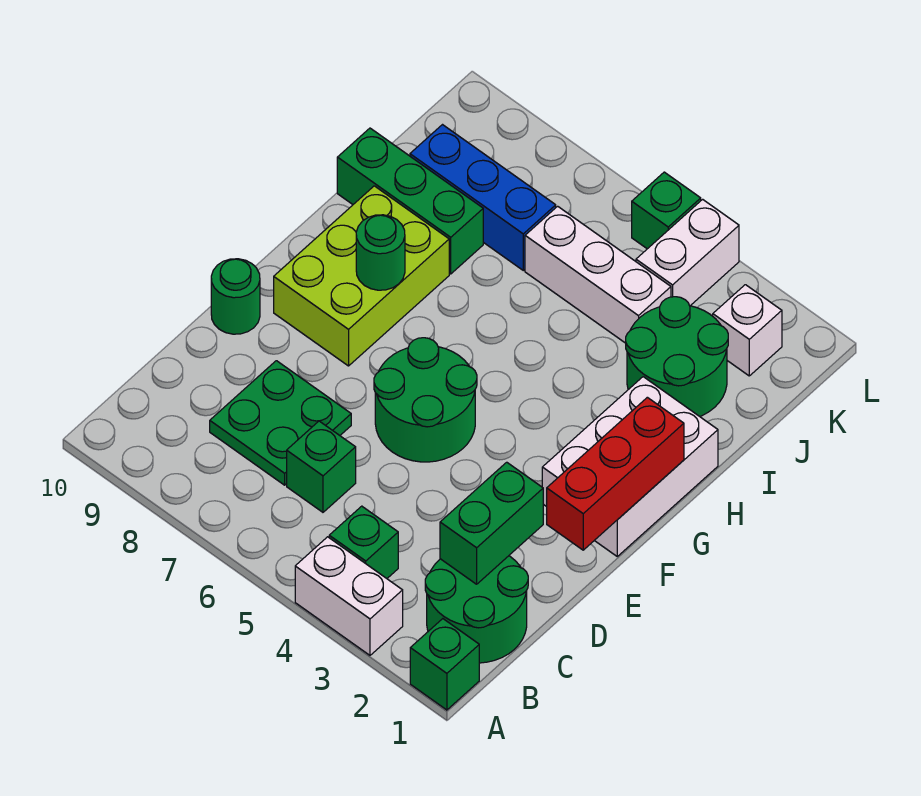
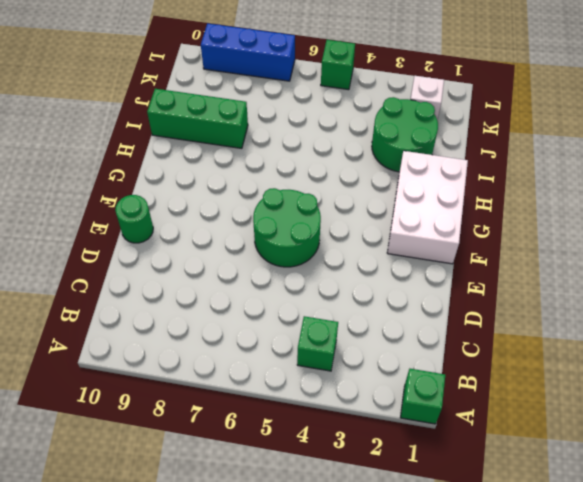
blue brick L7:L9 level 1 -> blue brick J7:J9 level 1
none -> white brick A3:A4 level 1
none -> green round brick B1:C2 level 1
none -> green brick C6 level 1

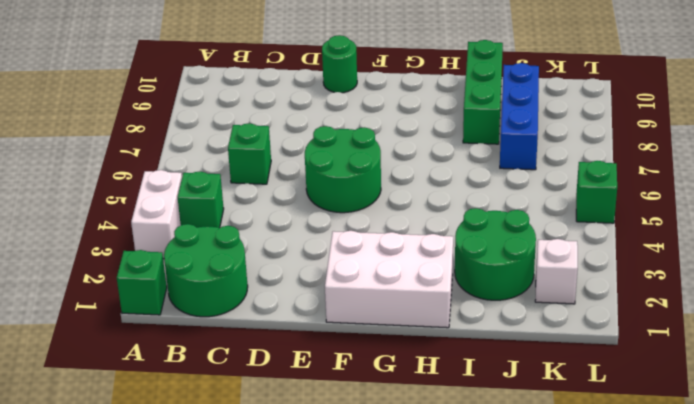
none -> green plate C7:D8 level 1
none -> lime brick F8:H9 level 1
none -> white brick J4:J6 level 1

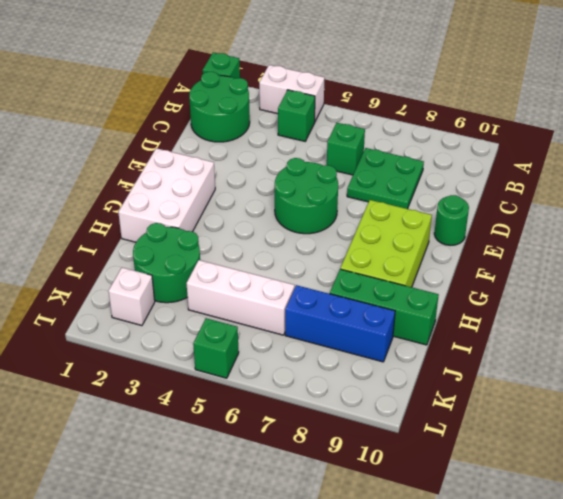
none -> white brick K4:L4 level 1
none -> green brick C2:D2 level 2
none -> red brick E1:G1 level 2

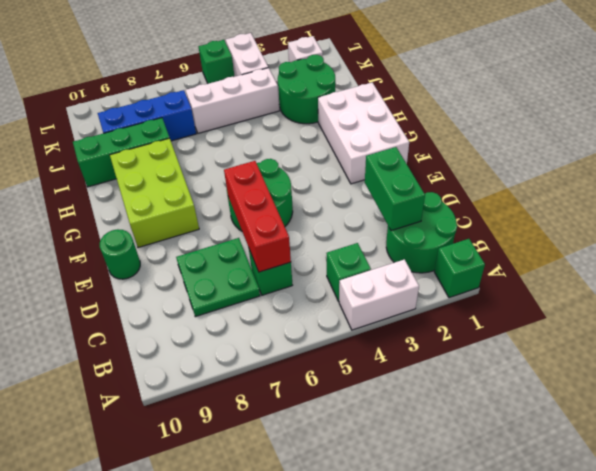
red brick C6:E6 level 2 -> red brick E1:G1 level 2
none -> green round brick G8 level 2

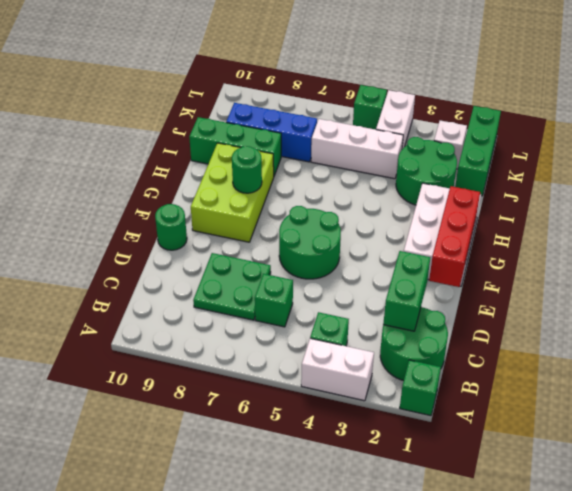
green brick J1:L1 level 1 -> none

